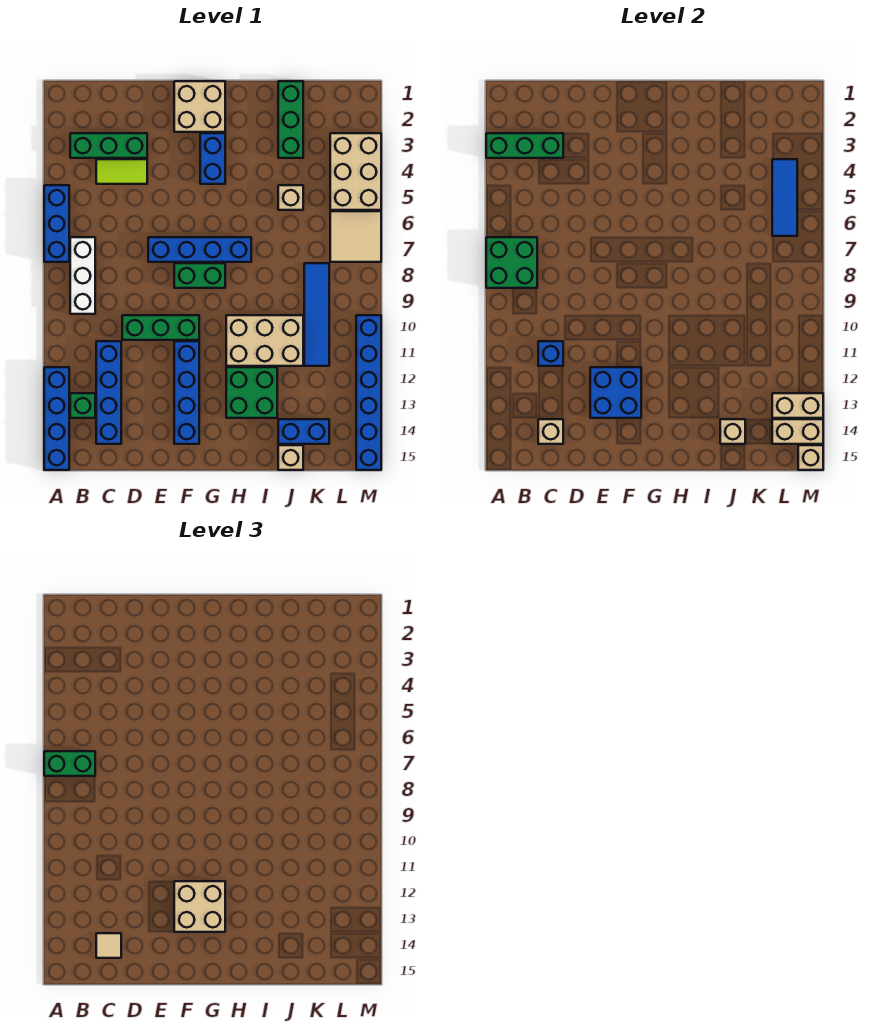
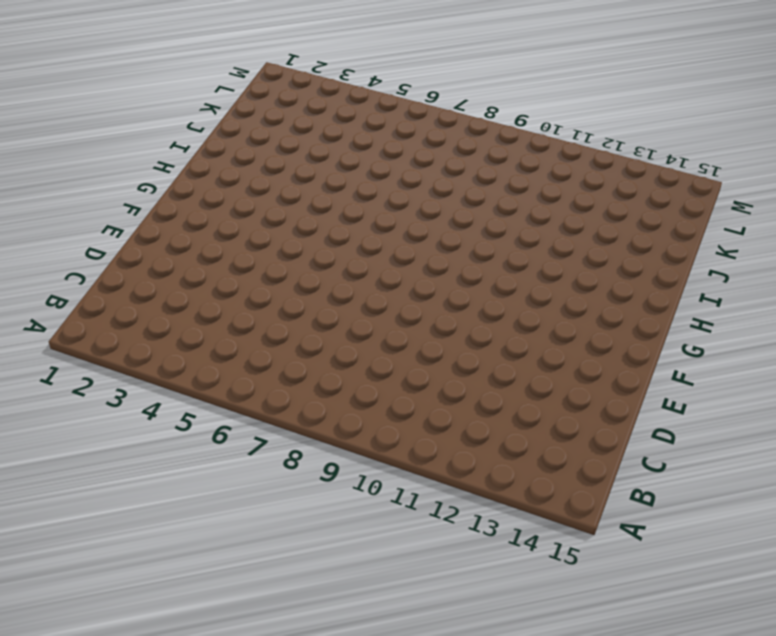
none -> blue brick A5:A7 level 1
none -> blue brick A12:A15 level 1
none -> green brick B3:D3 level 1
none -> white brick B7:B9 level 1

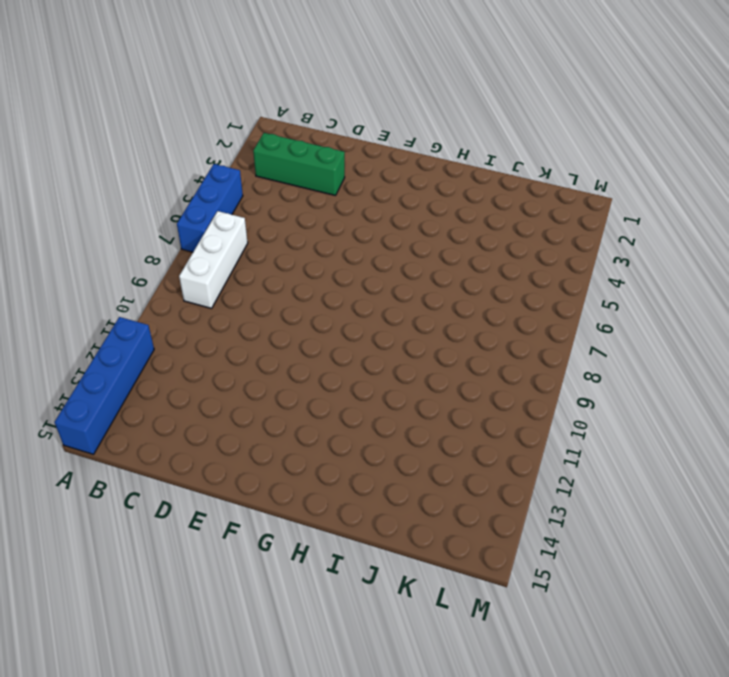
none -> green brick B13 level 1
none -> lime tile C4:D4 level 1
none -> blue brick C11:C14 level 1
none -> green brick D10:F10 level 1

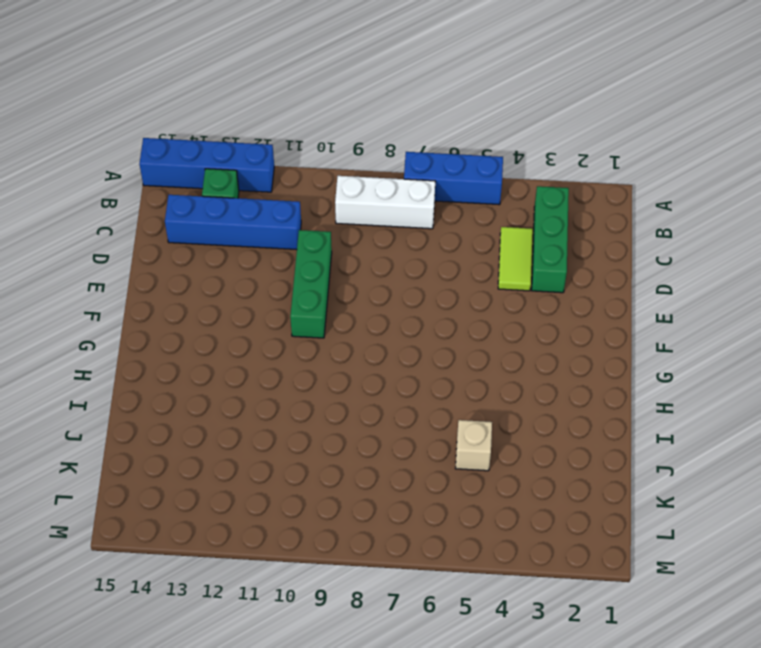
none -> blue brick E7:H7 level 1
none -> tan brick F1:G2 level 1
none -> green brick F8:G8 level 1
none -> blue brick F11:F14 level 1

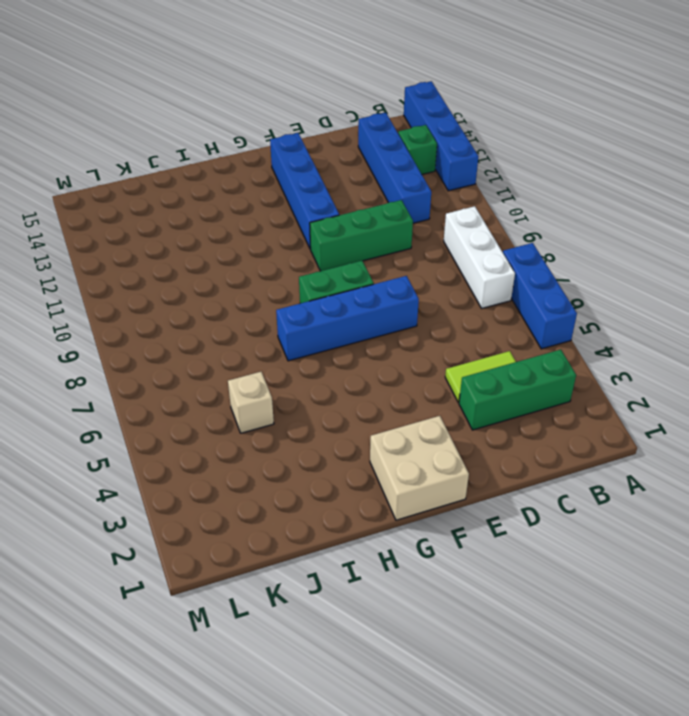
none -> blue brick G3:G4 level 1
none -> tan brick H10:J11 level 1
none -> green brick H12:I13 level 1
none -> green brick J1:J3 level 1

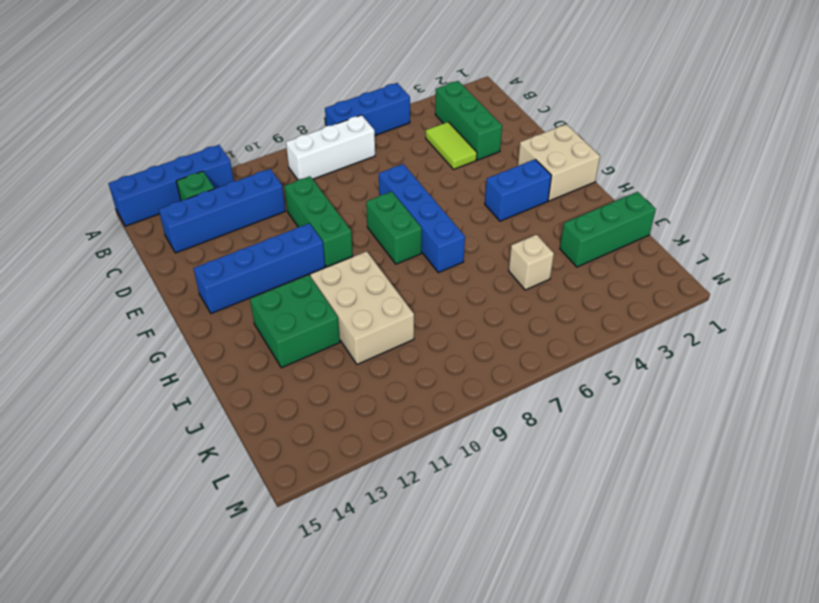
none -> blue brick J14:K14 level 1
none -> tan brick J15 level 1
none -> blue tile K8:K11 level 1
none -> tan brick L3:M5 level 1

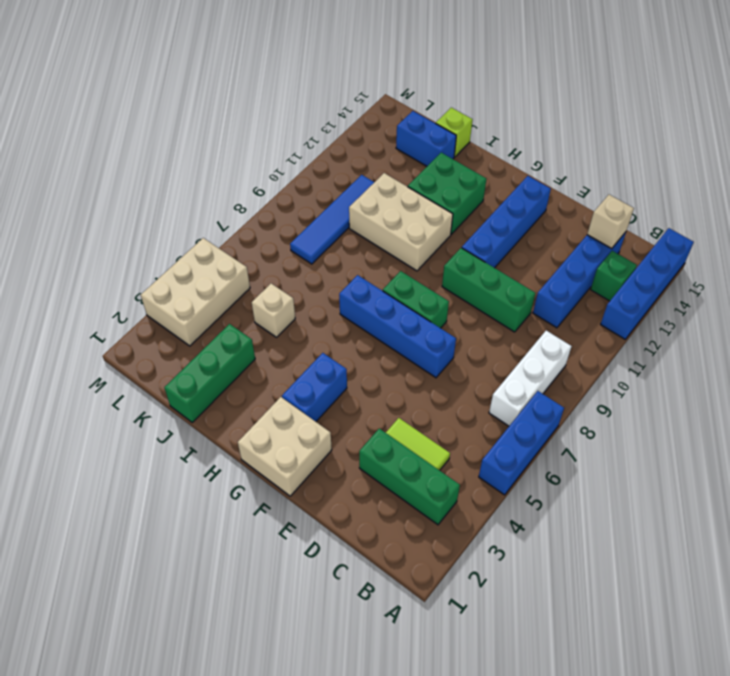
lime brick J15 level 1 -> tan brick J15 level 1
none -> tan tile L6:M7 level 1
none -> blue brick M10:M15 level 1
none -> green brick A3:C3 level 2
none -> green brick A7:B8 level 2

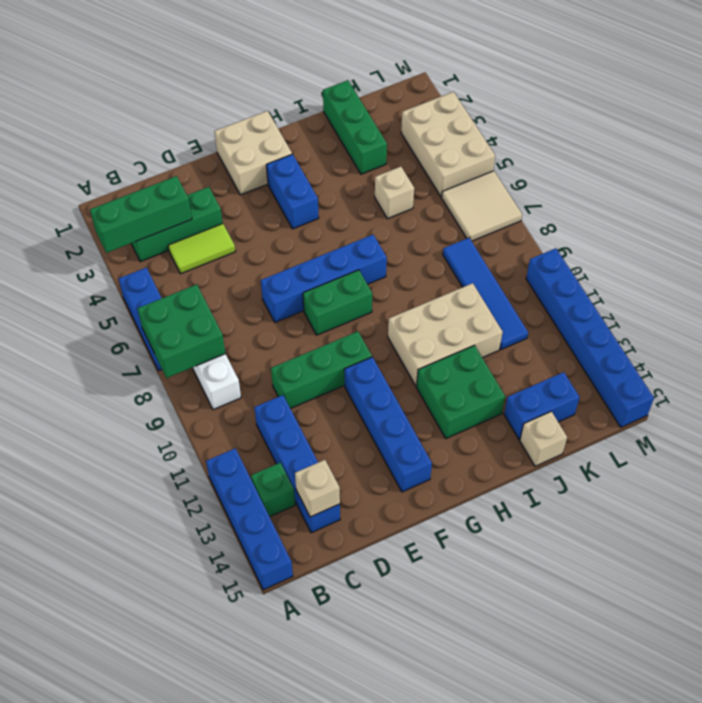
none -> blue brick C11 level 2
none -> blue brick E12:F13 level 2
none -> tan brick J14 level 2
none -> blue tile L4:L6 level 2

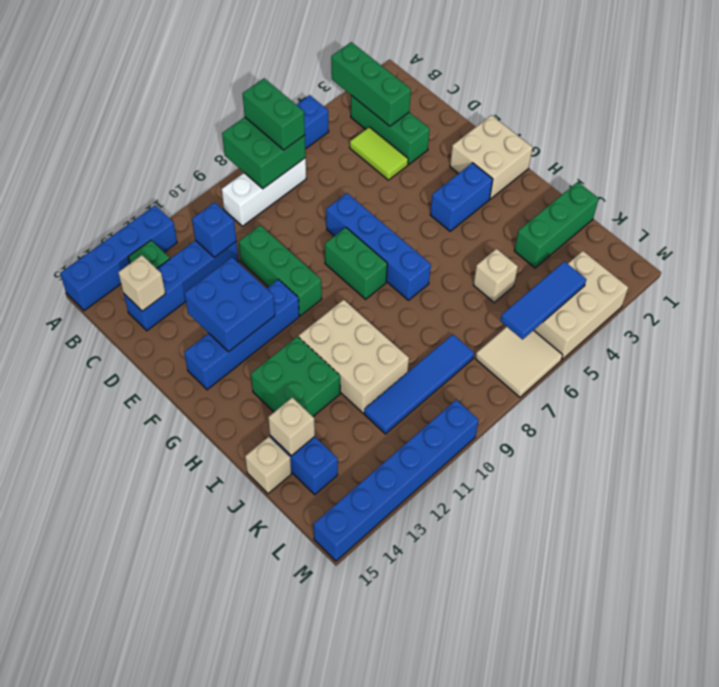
none -> tan brick L13:M13 level 2
none -> tan brick L14:M14 level 2
none -> tan brick M15 level 2
none -> tan tile C14 level 3

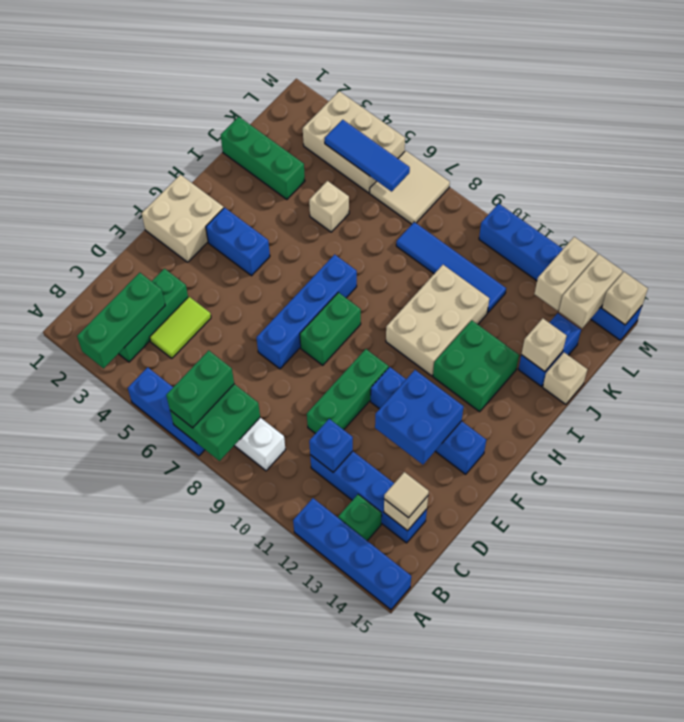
none -> tan brick F12:G13 level 3

